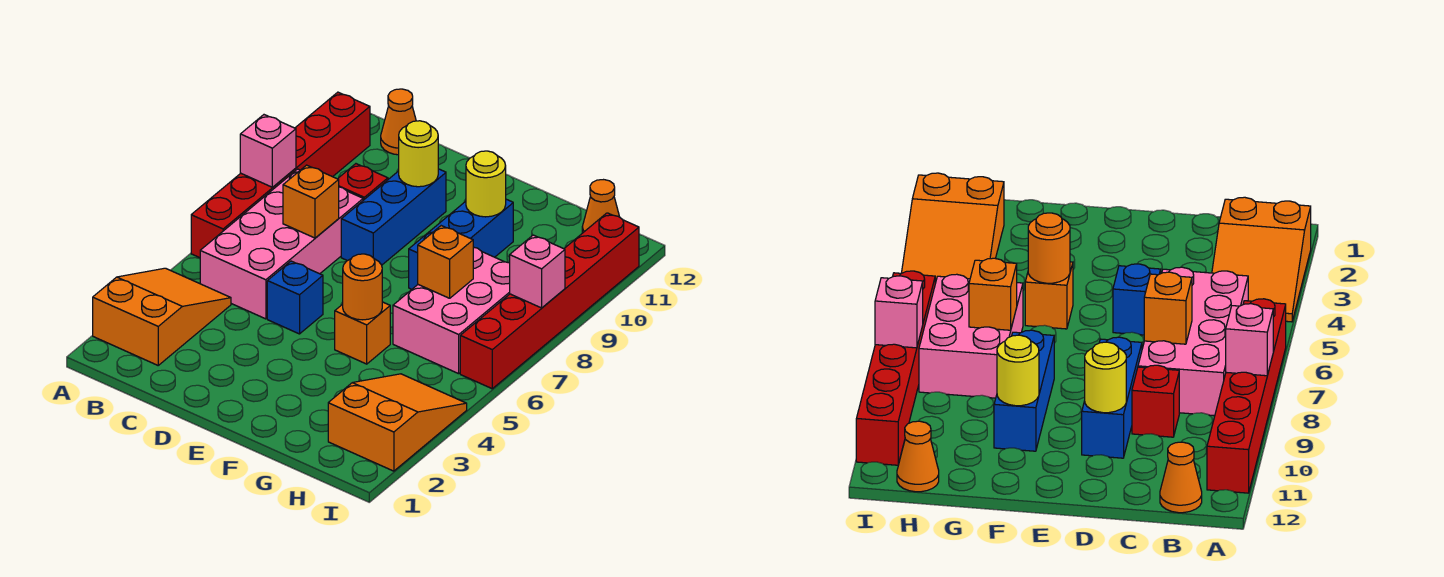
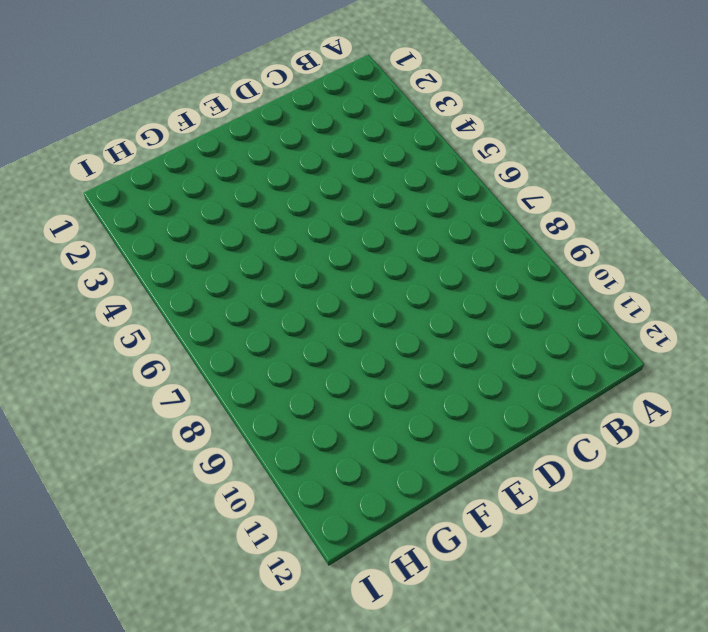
none -> orange slope A2:B4 level 1 top 2
none -> red brick A6:A11 level 1
none -> pink brick B5:C8 level 1

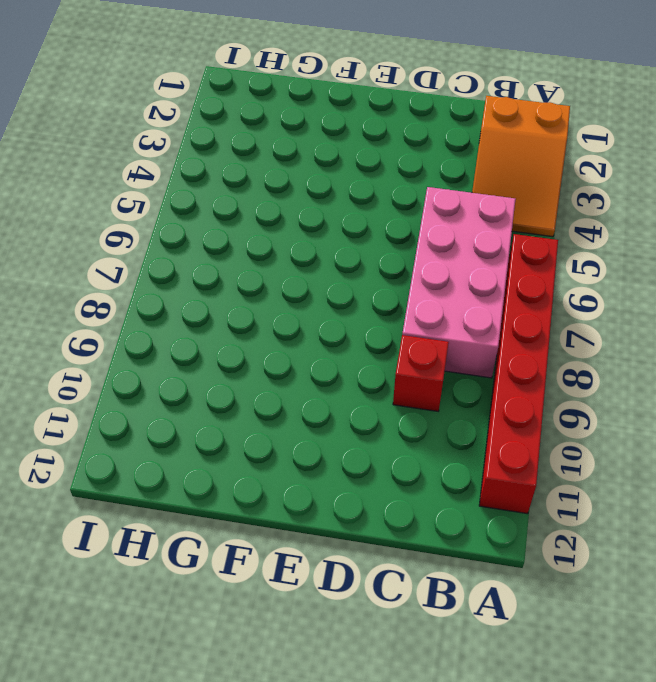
none -> orange cone B12 level 1
none -> blue brick D5 level 1
none -> blue brick D8:D10 level 1

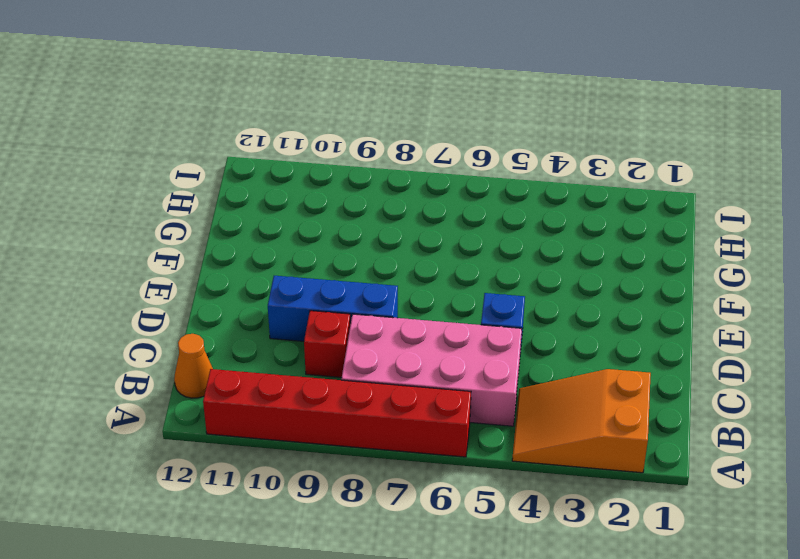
none -> orange brick F5 level 1
none -> blue brick F8:F10 level 1
none -> pink brick G6:H8 level 1

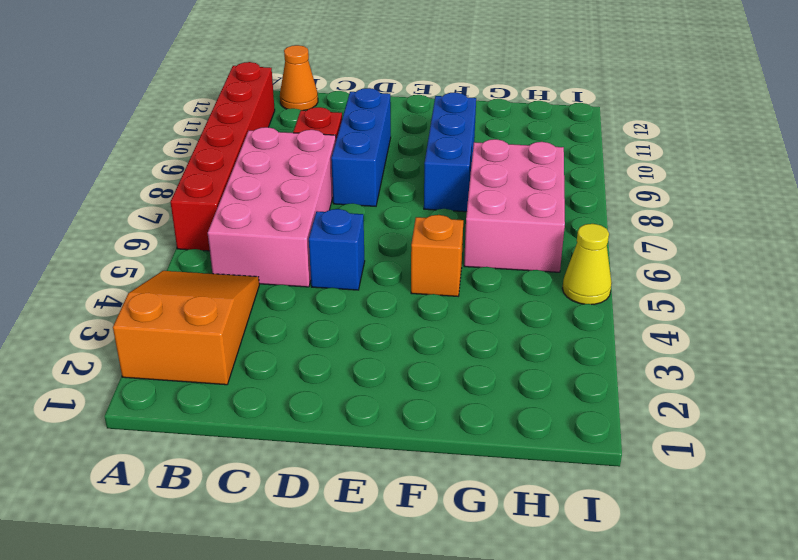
yellow cone I5 level 1 -> none
none -> orange slope H2:I4 level 1 top 2
none -> orange cone H12 level 1
none -> red brick I6:I11 level 1

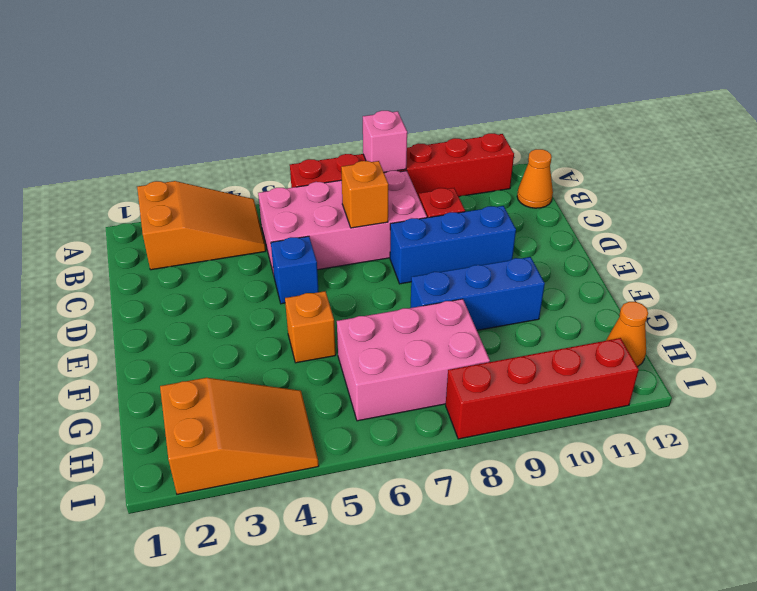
red brick I8:I11 level 1 -> red brick I6:I11 level 1
none -> yellow round brick D10 level 2
none -> orange round brick F5 level 2
none -> yellow round brick F10 level 2

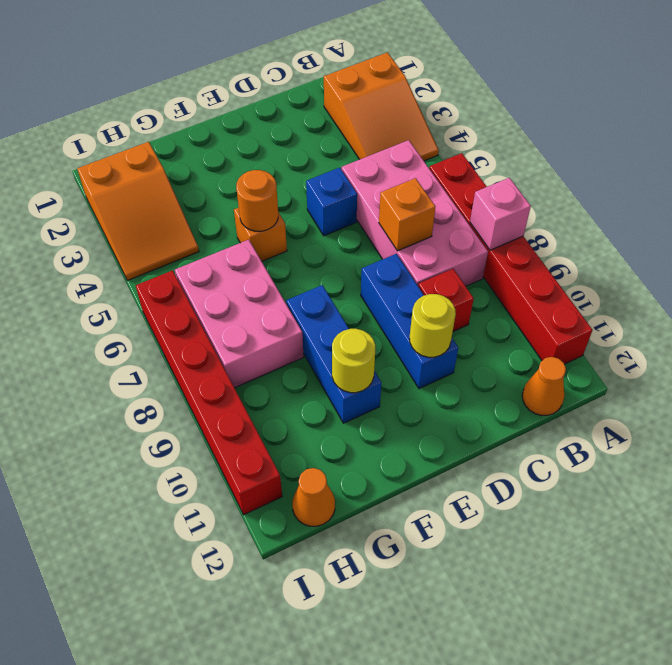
none -> orange brick G7 level 2
none -> pink brick I8 level 2

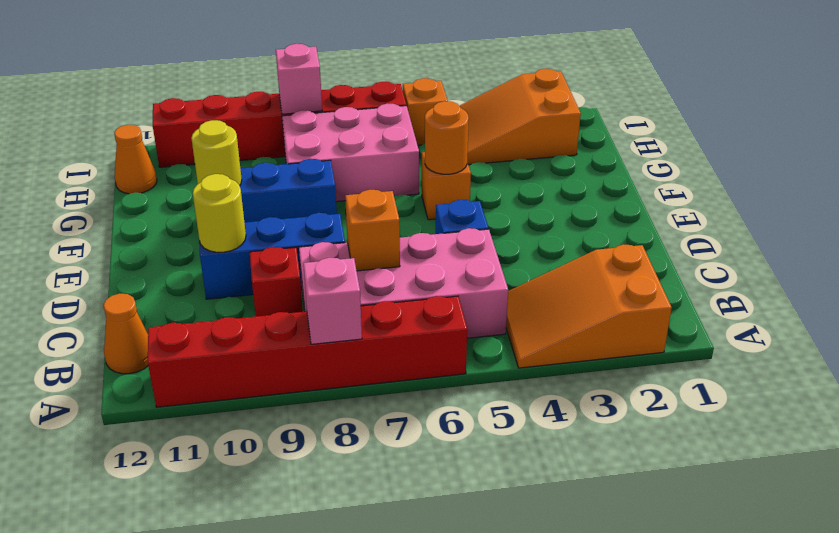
orange brick I5 level 1 -> orange brick G7 level 2

